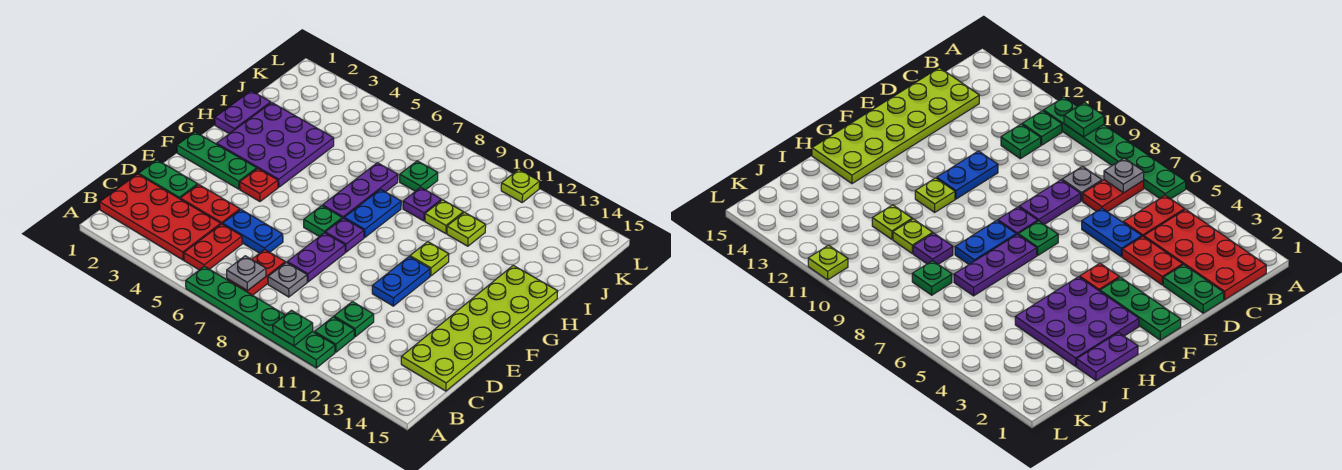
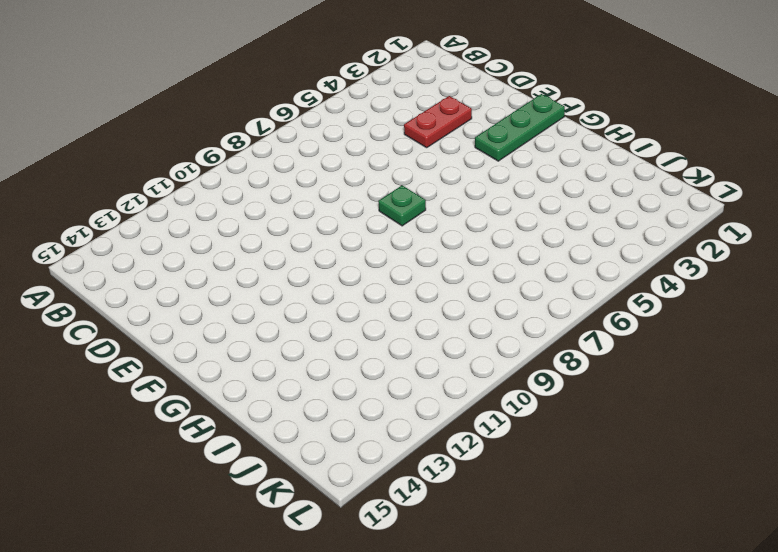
none -> green plate A6:A11 level 1
none -> red plate B1:C4 level 1
none -> red plate B5:C5 level 1

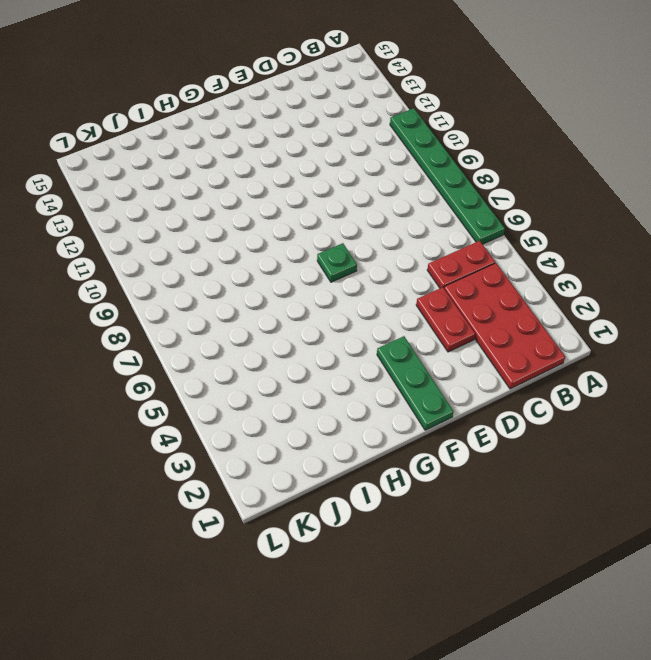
none -> red plate B7:C7 level 1
none -> green plate B11 level 1
none -> grey plate C8 level 1

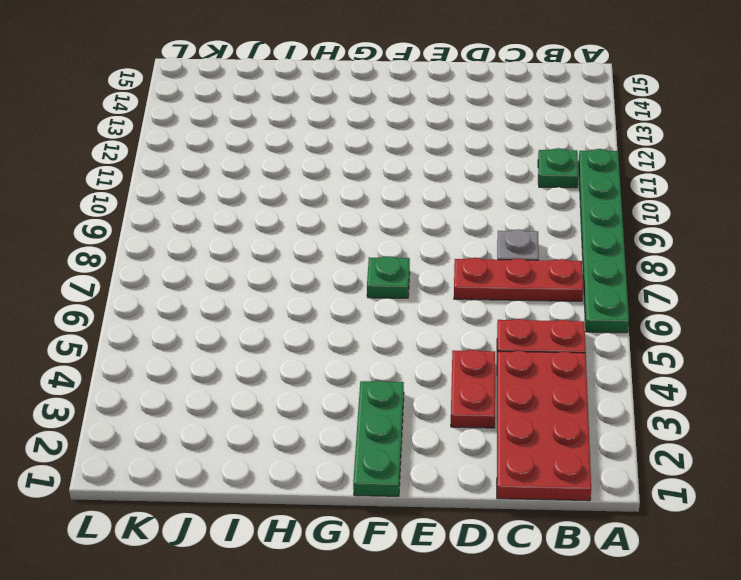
red plate B7:D7 level 1 -> red plate B7:C7 level 1
none -> green plate C11 level 1
none -> lime plate C14:H15 level 1
none -> green plate D1:D2 level 1

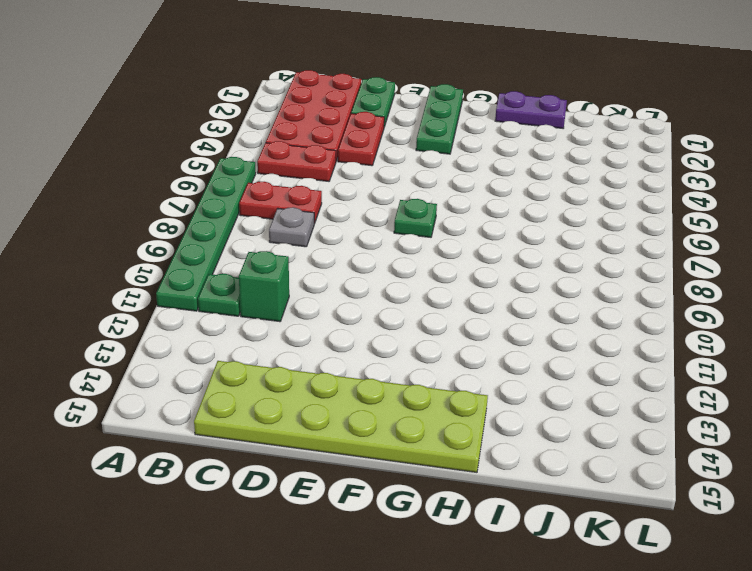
green brick C11 level 1 -> green plate C11 level 1
none -> blue plate D5:D6 level 1
none -> purple plate D8:E8 level 1
none -> blue plate E11:F11 level 1

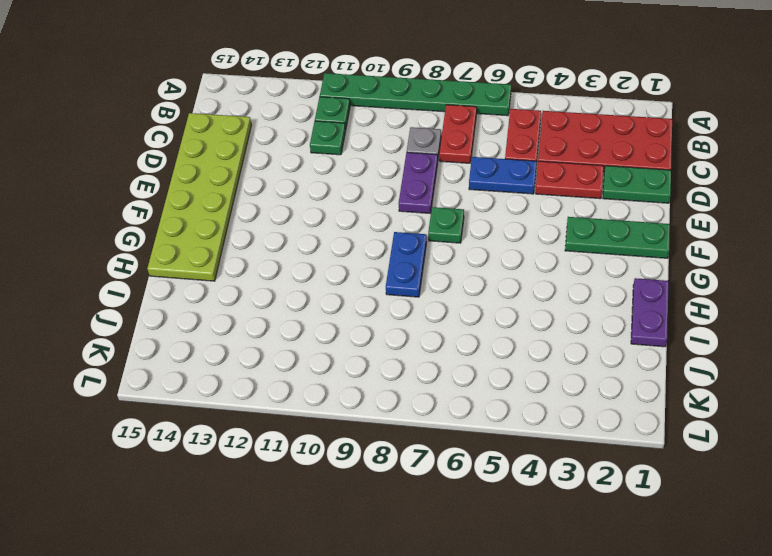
none -> blue plate E11:F11 level 1
none -> red plate F4 level 1
none -> purple plate F8 level 1

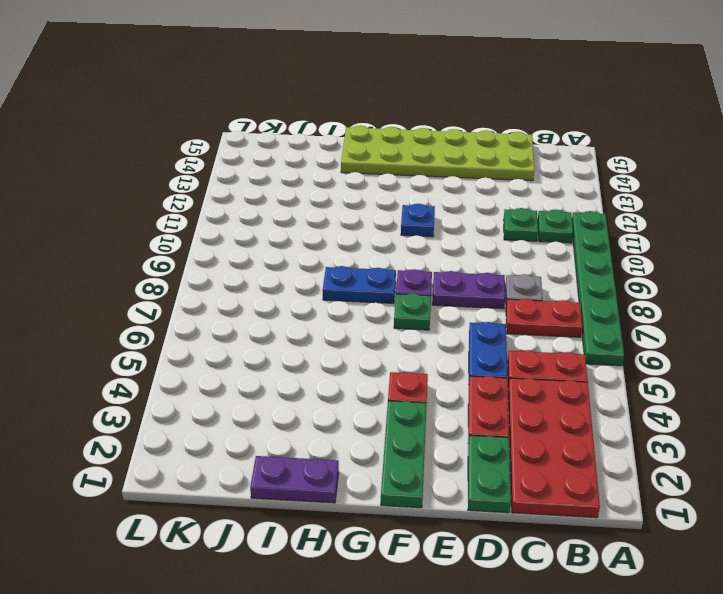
blue plate F11 level 1 -> blue plate E11:F11 level 1
none -> purple plate G2:I4 level 1
none -> purple plate G7:I7 level 1
none -> lime plate G11 level 1

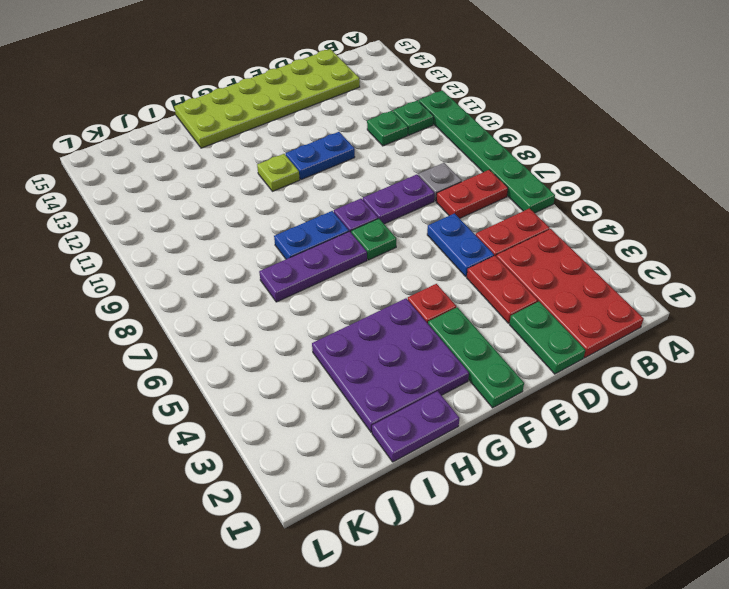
none -> purple plate I9 level 1
none -> lime plate I10 level 1
none -> lime plate I11 level 1

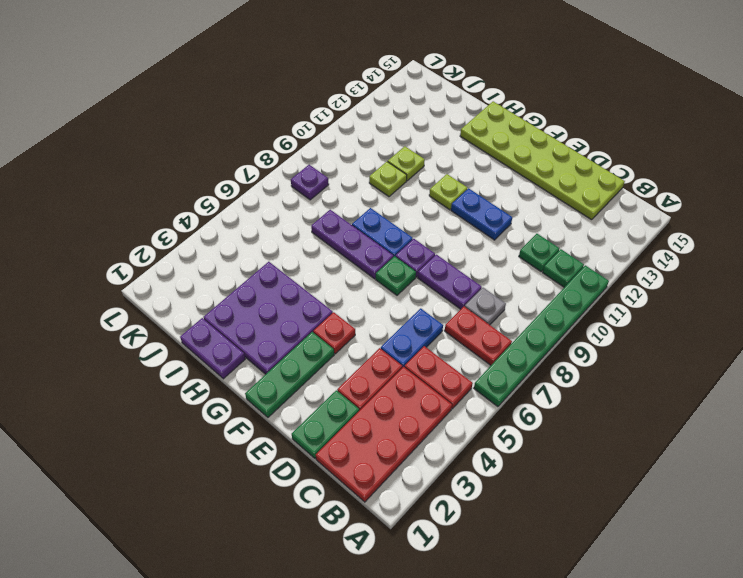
purple plate K8 level 1 -> purple plate I9 level 1
none -> green plate J8 level 1
none -> lime plate L11 level 1
none -> green plate A10 level 2

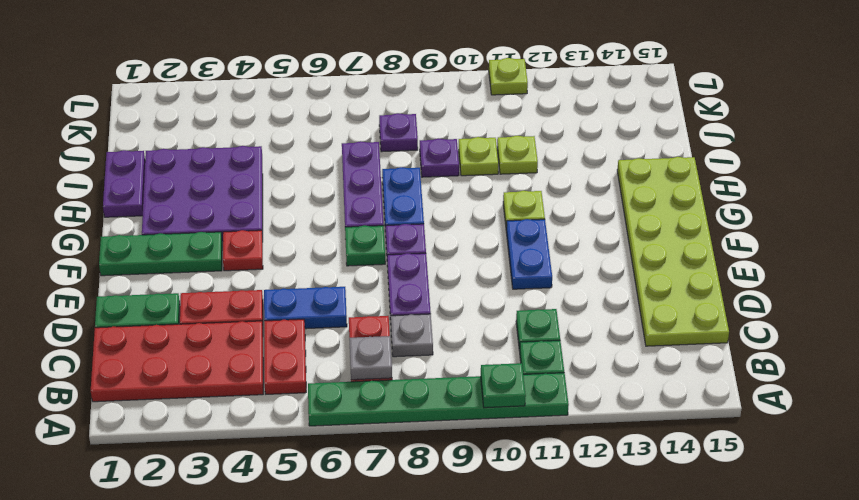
purple plate J8 level 1 -> green plate J8 level 1

